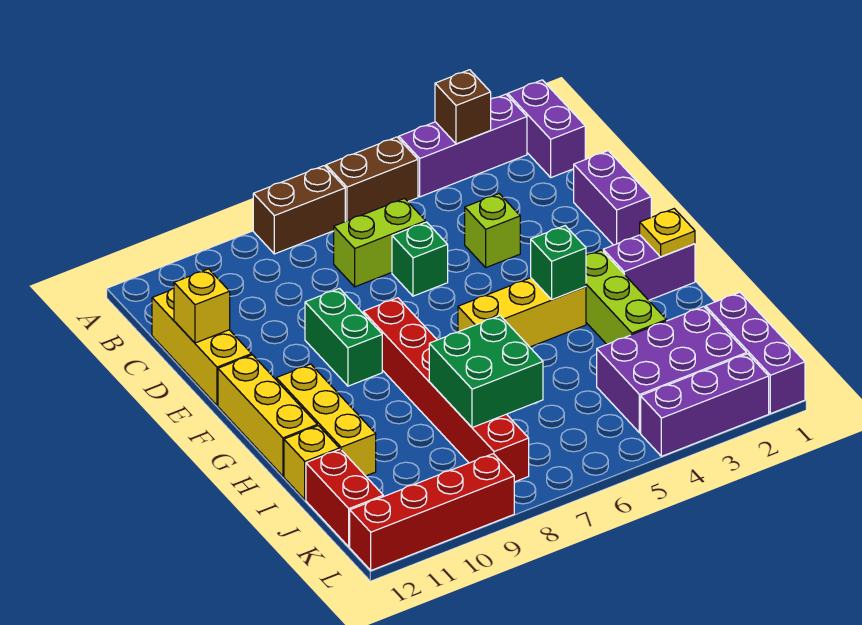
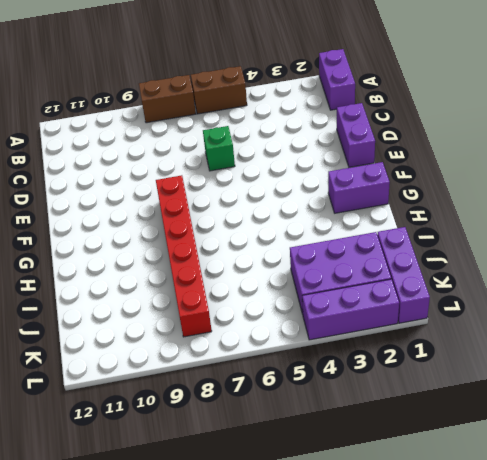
none -> purple brick A2:A4 level 1
none -> lime brick C6:C7 level 1
none -> yellow brick C12:E12 level 1

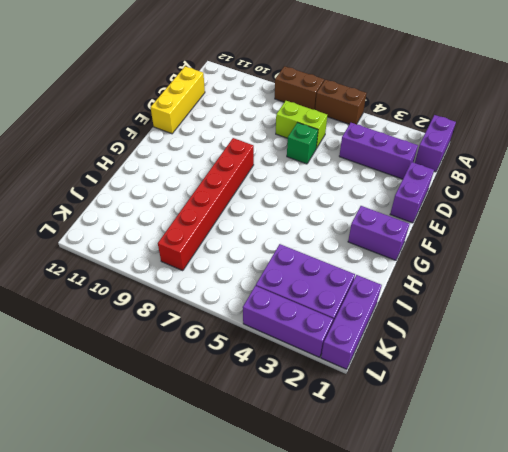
purple brick C2:C4 level 1 -> purple brick A2:A4 level 1
none -> lime brick D4 level 1
none -> green brick E9:F9 level 1
none -> yellow brick F12:H12 level 1

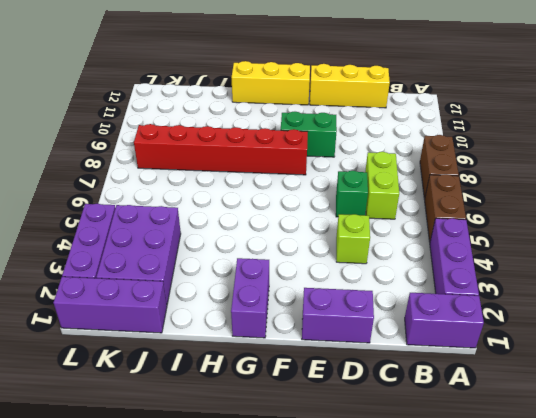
none -> lime brick G3:I3 level 1
none -> yellow brick G4:G6 level 1
none -> yellow brick G11:I11 level 1

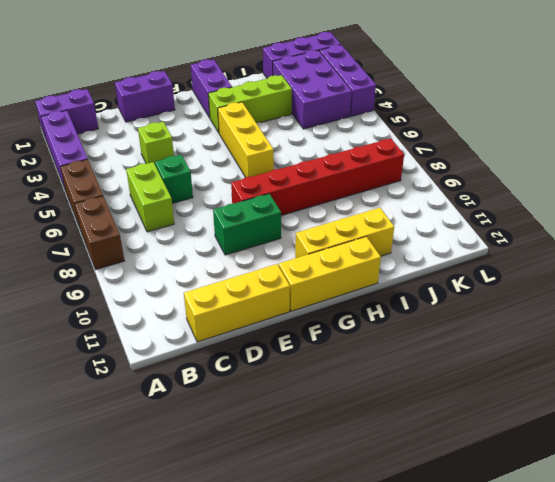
none -> yellow brick I12 level 1
none -> red brick J12:K12 level 1
none -> red brick L9:L12 level 1

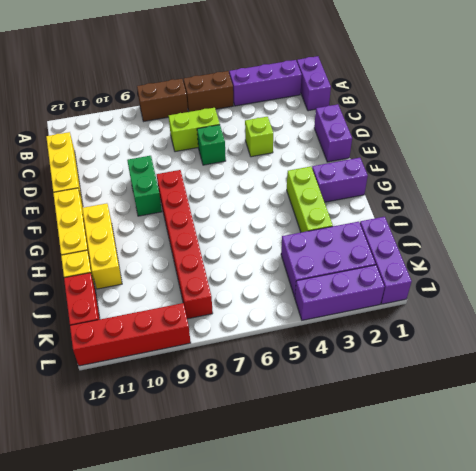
none -> yellow brick G4:G6 level 1
none -> brown brick A3 level 2
none -> yellow brick D12 level 2

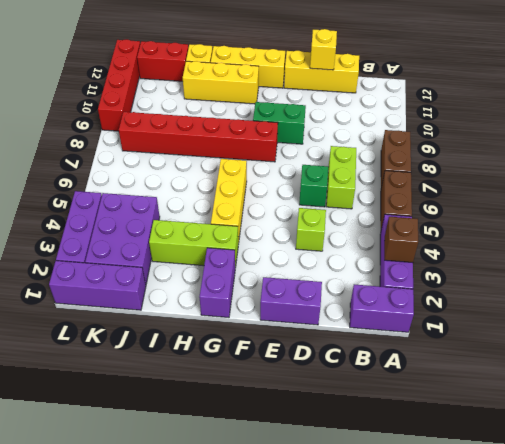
none -> yellow plate G1 level 2
none -> green brick G4 level 2
none -> green brick I7:J8 level 2

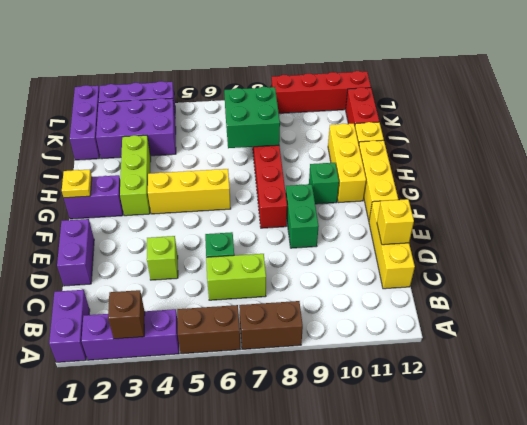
green brick G10 level 1 -> green brick G4 level 2

